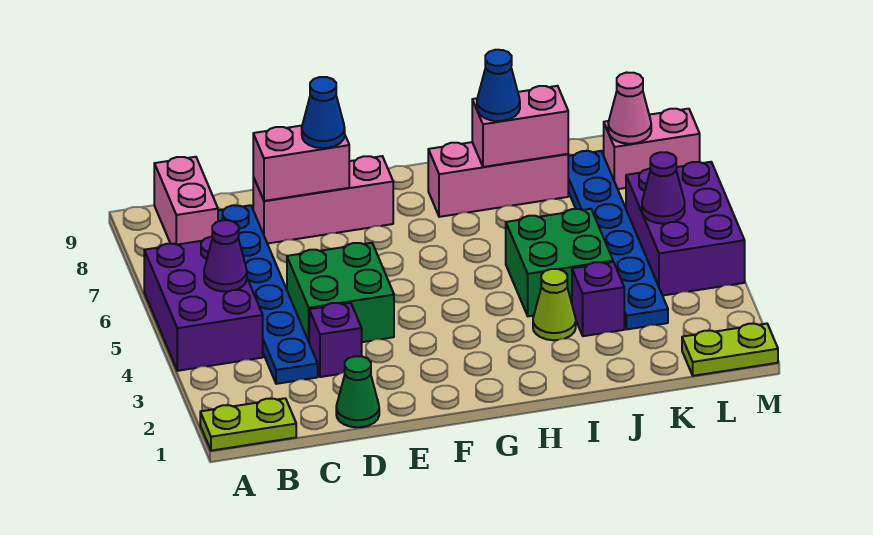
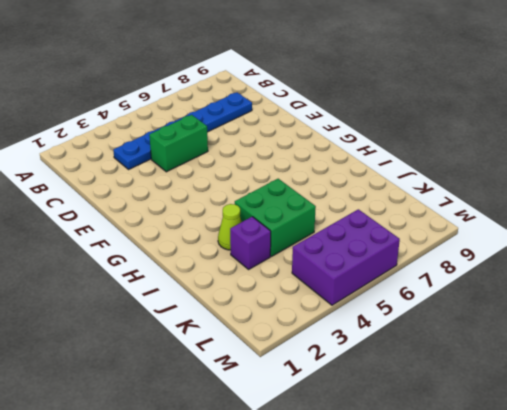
green brick D4:D5 level 1 -> green brick D4:E5 level 1
none -> lime plate A1:B1 level 1
none -> purple brick A4:B6 level 1
none -> pink brick B8:B9 level 1

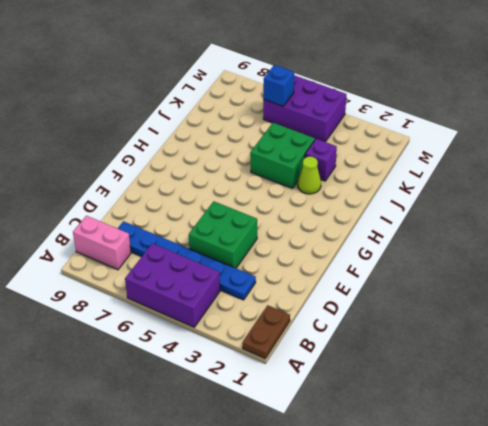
brown plate A1:B1 level 1 -> lime plate A1:B1 level 1
blue brick L6 level 2 -> none
none -> green cone D1 level 1
none -> purple brick D3 level 1
none -> pink brick D8:F8 level 1

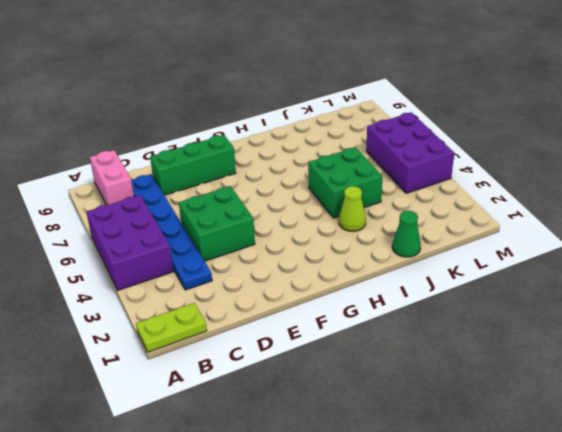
green brick D8:F8 level 1 -> pink brick D8:F8 level 1
green cone J1 level 1 -> green cone D1 level 1
none -> purple brick D3 level 1
none -> pink brick H8:J8 level 1
none -> purple brick J3 level 1

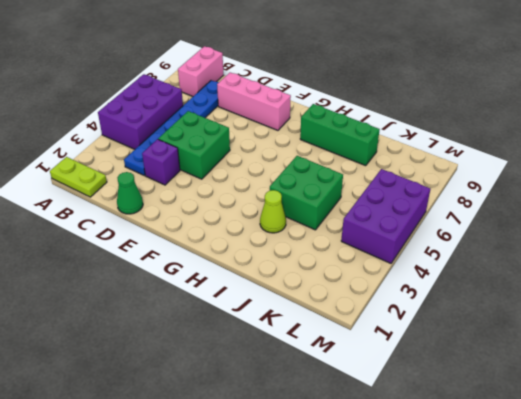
green brick H8:J8 level 1 -> pink brick H8:J8 level 1
none -> purple brick J3 level 1
none -> blue plate K3:K8 level 1
none -> lime plate L1:M1 level 1

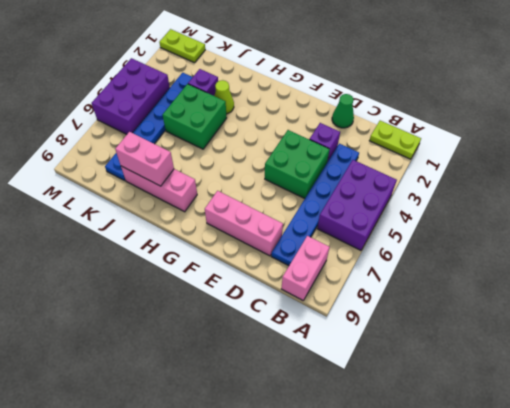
none -> pink brick L8:M8 level 1
none -> purple cone B5 level 2
none -> pink brick D8:E8 level 2

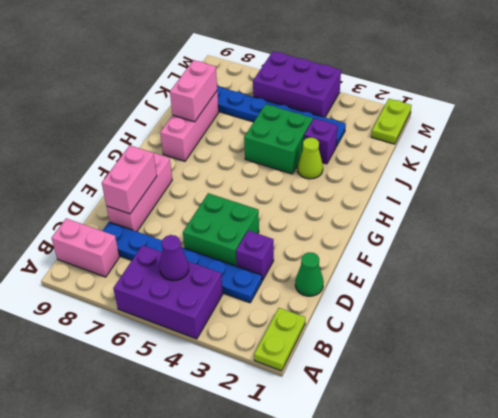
none -> pink brick L8:M8 level 1
none -> purple cone L5 level 2
none -> pink cone L8 level 2

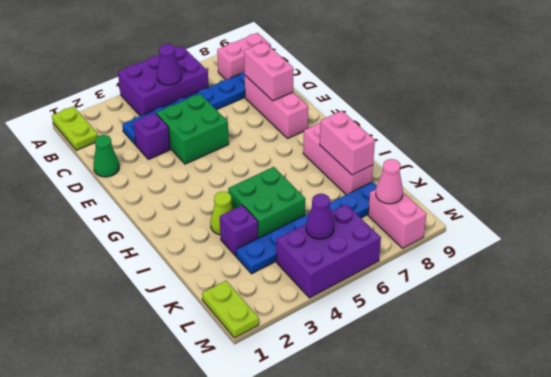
none -> blue cone E8 level 3
none -> blue cone I8 level 3

